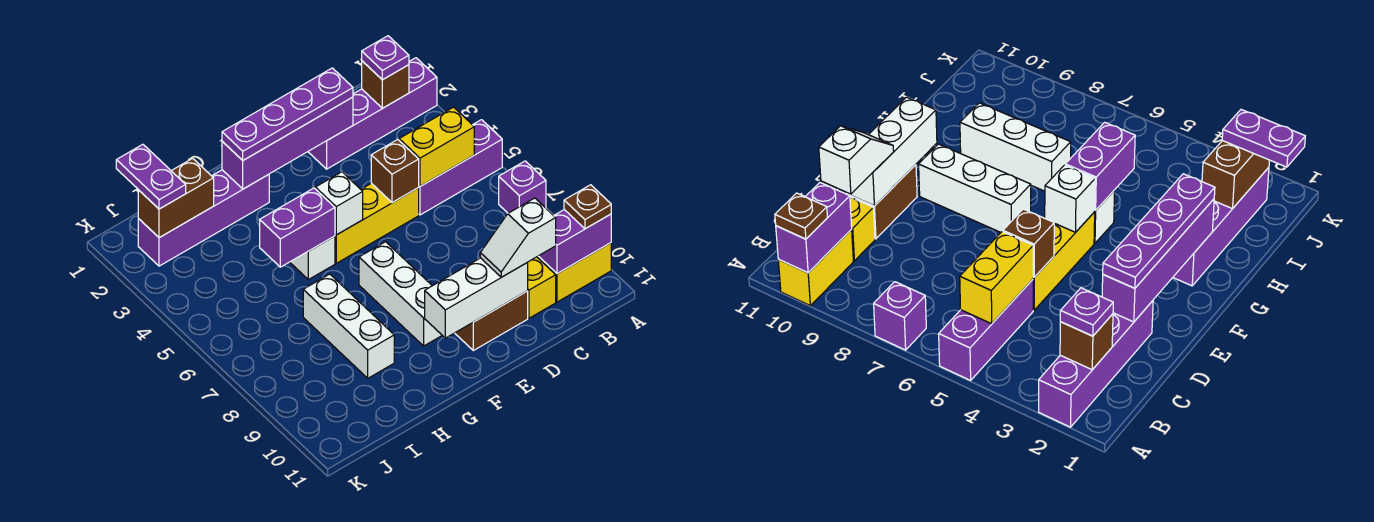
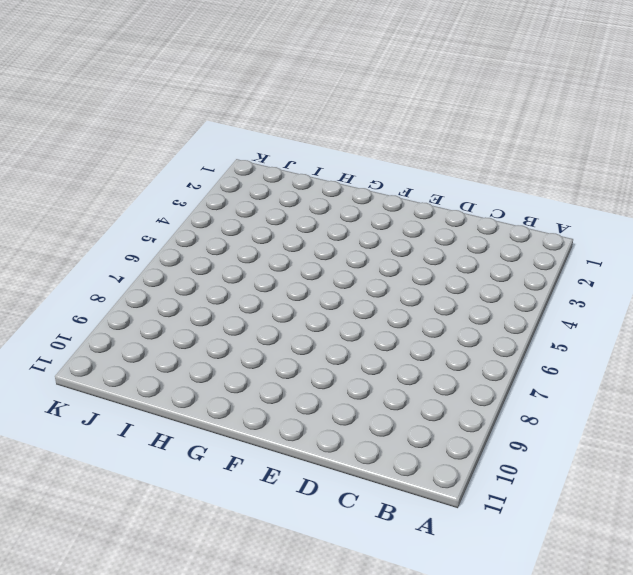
none -> purple brick A2:D2 level 1
none -> purple brick A5:C5 level 1
none -> purple brick A7 level 1

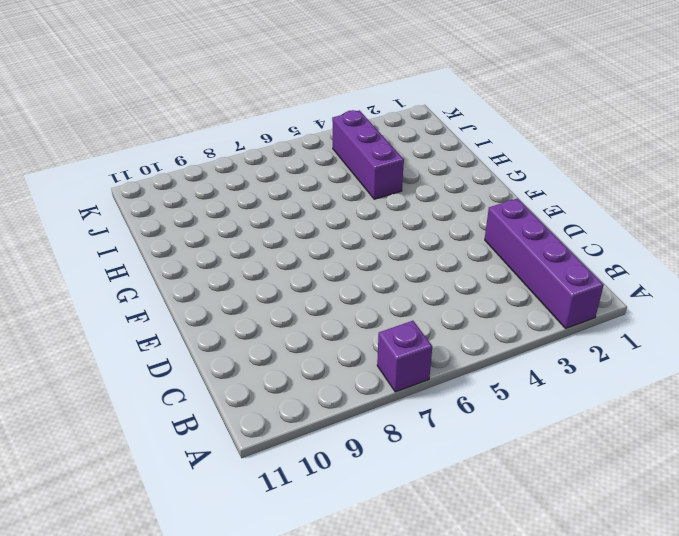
purple brick H4:J4 level 1 -> purple brick A5:C5 level 1
none -> yellow brick A10:B10 level 1
none -> yellow brick C10 level 1
none -> yellow brick D5:F5 level 1

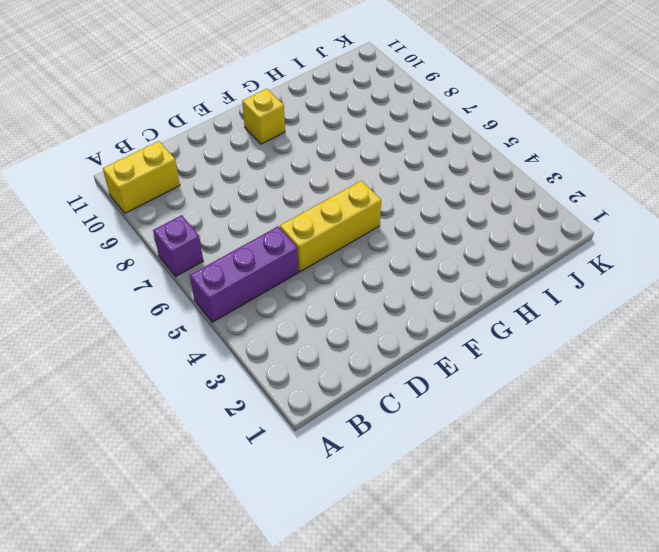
yellow brick F10 level 1 -> yellow brick C10 level 1
none -> purple brick A2:D2 level 1
none -> brown brick D10:E10 level 1
none -> white brick F7:F9 level 1

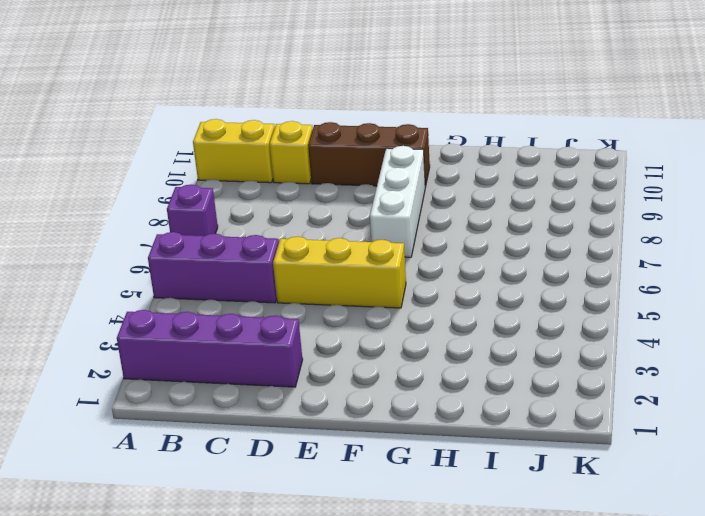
brown brick D10:F10 level 1 -> brown brick D10:E10 level 1
none -> purple brick G2:J2 level 1
none -> white brick G5 level 1
none -> white brick H7:H9 level 1

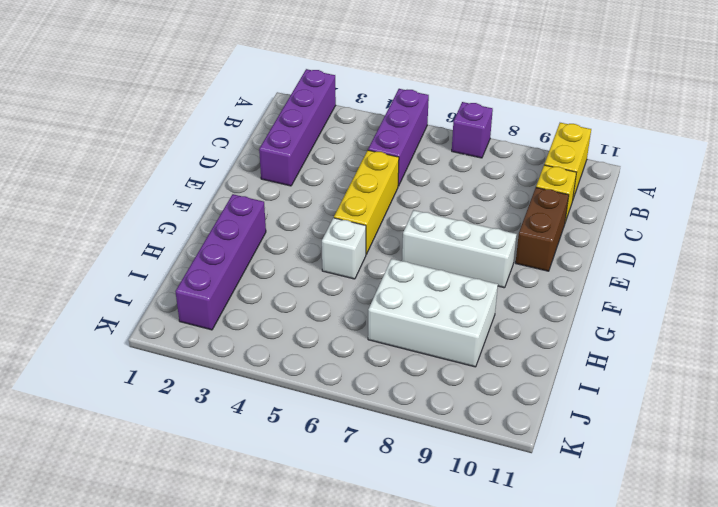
white brick H7:I9 level 1 -> white brick H7:H9 level 1
none -> purple brick A10:B10 level 2
none -> brown brick B2 level 2
none -> yellow brick B5:C5 level 2

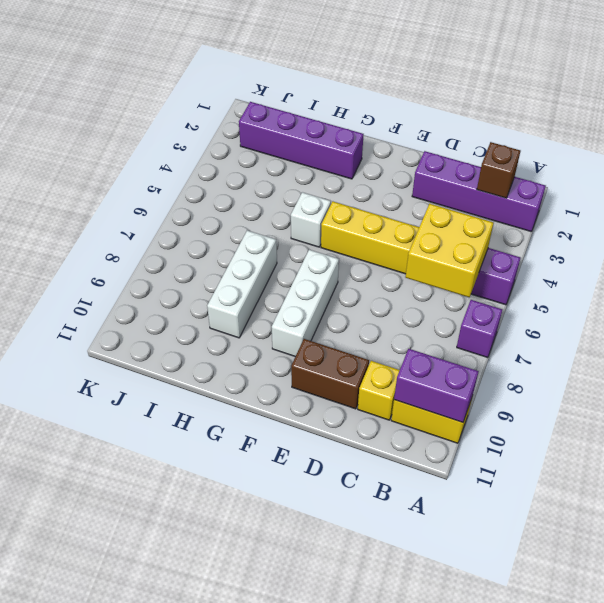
yellow brick B5:C6 level 2 -> yellow brick B5:C5 level 2
none -> purple brick D2:G2 level 2
none -> brown brick D5 level 2
none -> white brick D10:F10 level 2

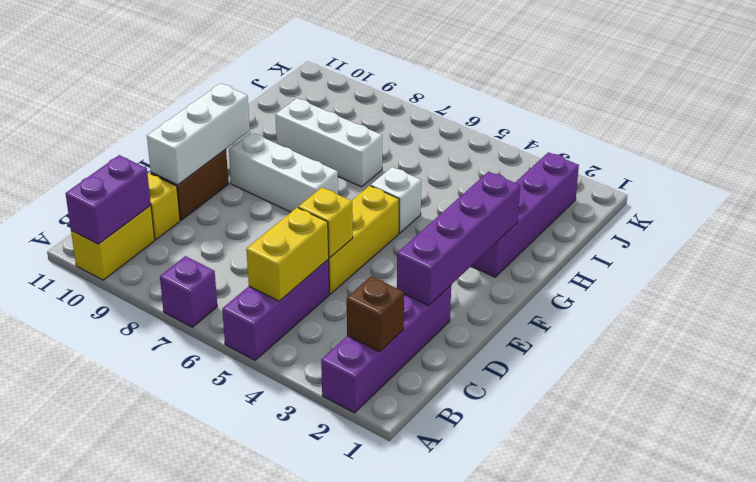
yellow brick D5 level 2 -> brown brick D5 level 2
none -> white brick F5 level 2
none -> purple brick G5:H5 level 2
none -> brown brick I2:J2 level 2

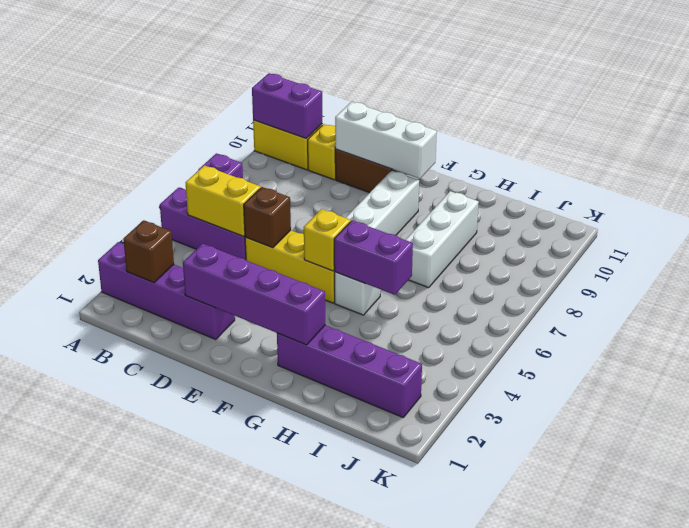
yellow brick F5 level 2 -> white brick F5 level 2
none -> brown brick I2:J2 level 2
none -> brown plate A10 level 3
none -> purple plate B2 level 3

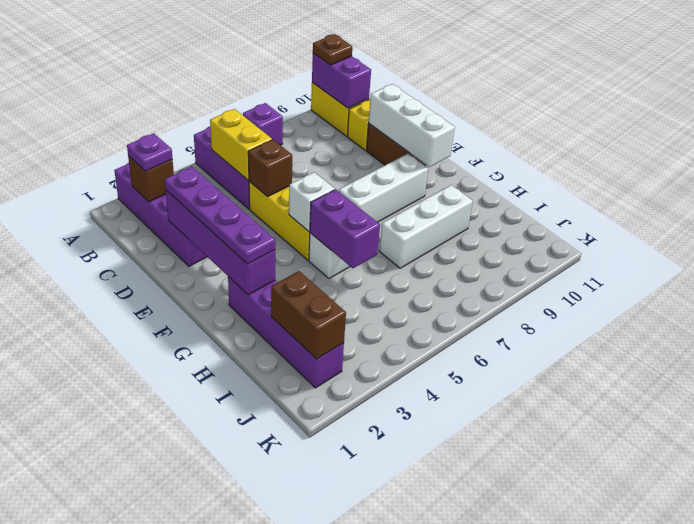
none -> white slope C10:D10 level 3 top C
none -> purple plate J1:J2 level 3

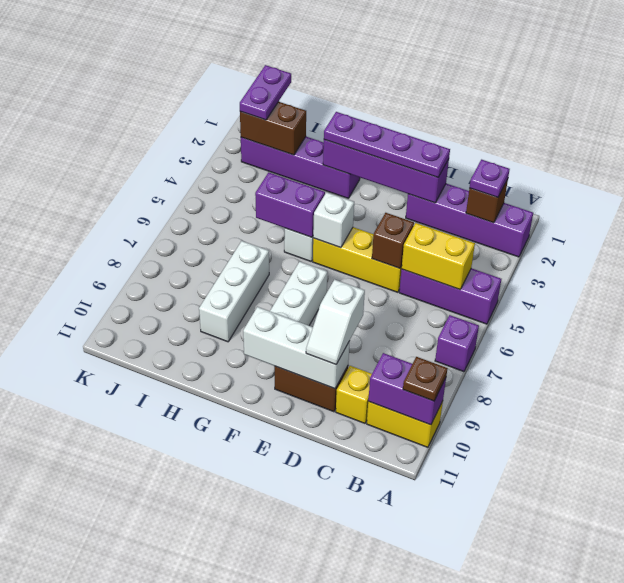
white slope D9:D10 level 3 top 9 -> white slope C10:D10 level 3 top C

